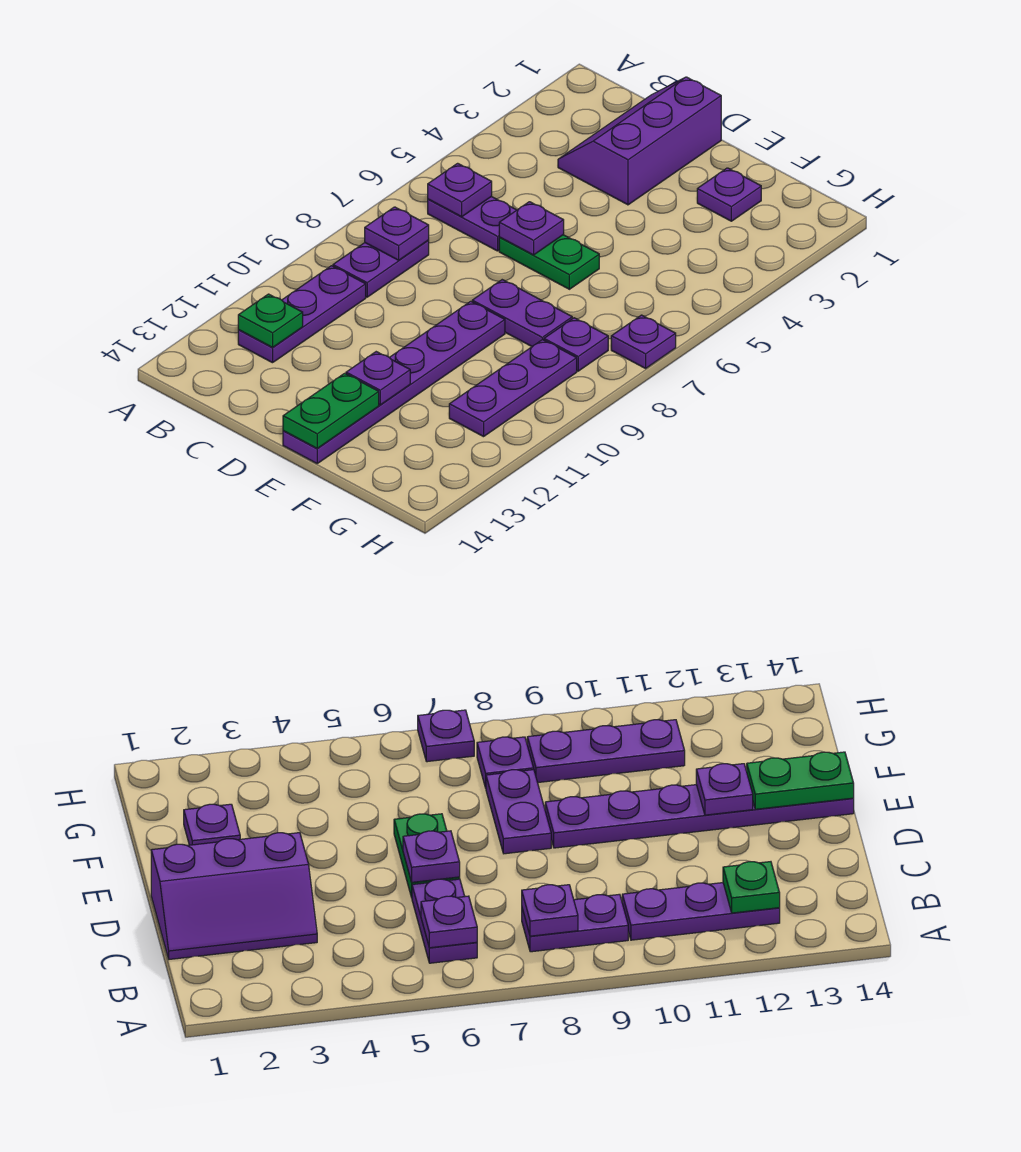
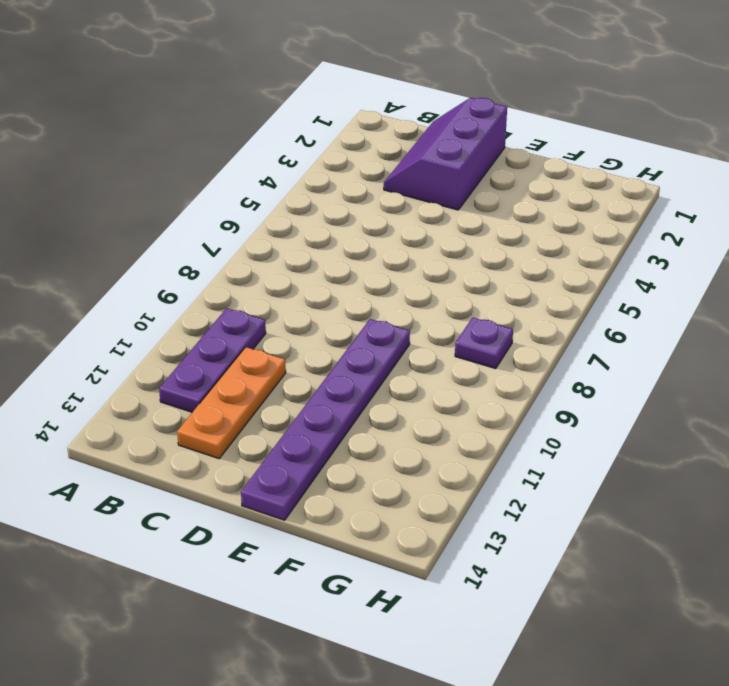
orange plate C11:C13 level 1 -> none
none -> purple plate B6:C6 level 1
none -> purple plate B8:B9 level 1
none -> green plate D6:E6 level 1

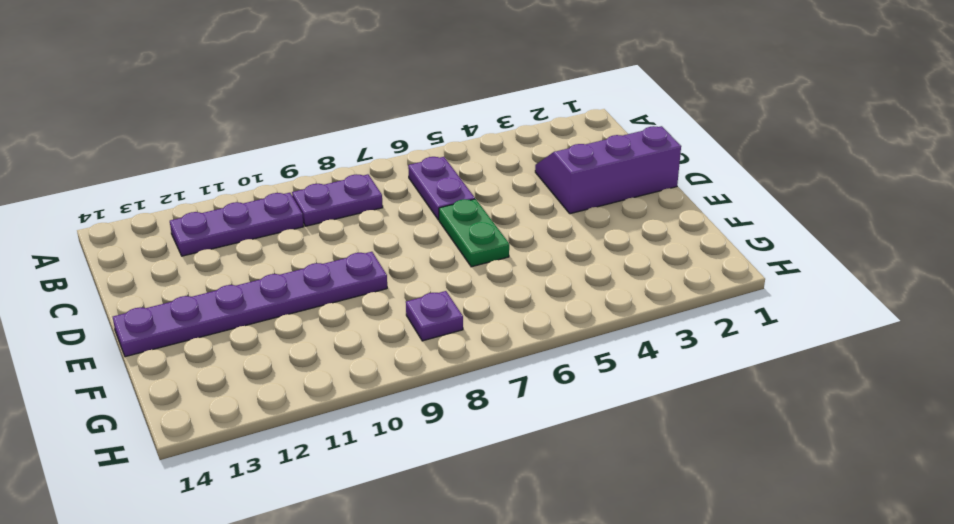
none -> purple plate E8:F8 level 1
none -> purple plate F2 level 1
none -> purple plate G9:G11 level 1

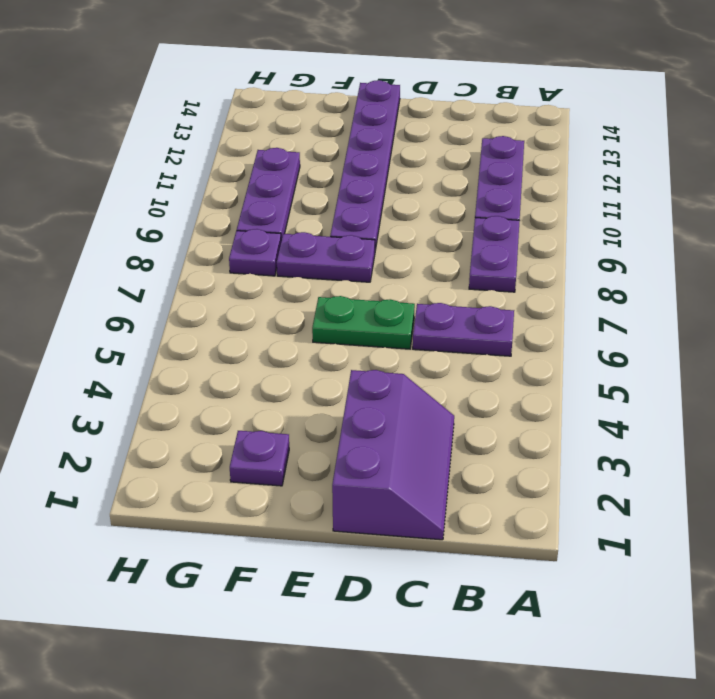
none -> purple plate H7 level 1
none -> purple plate B6 level 2
none -> purple plate B8 level 2

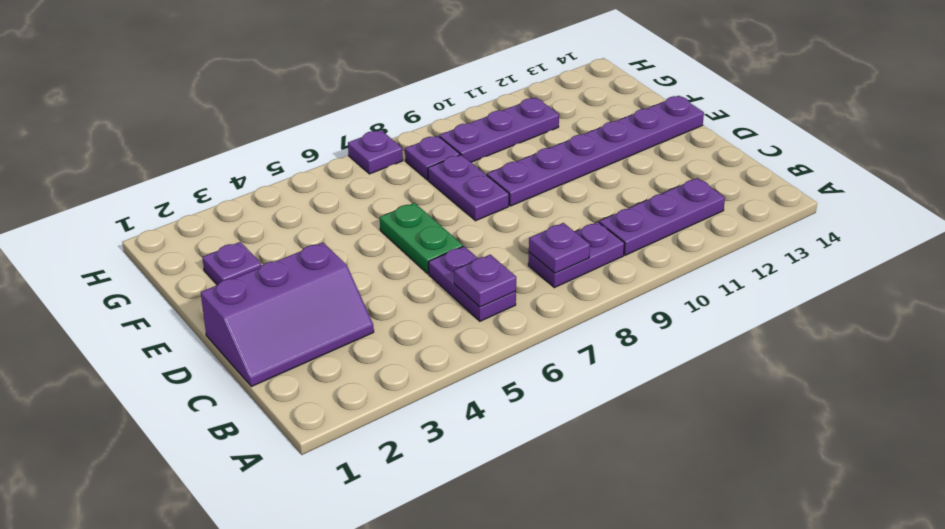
none -> green plate B12 level 2
none -> purple plate D6 level 2
none -> purple plate E12 level 2

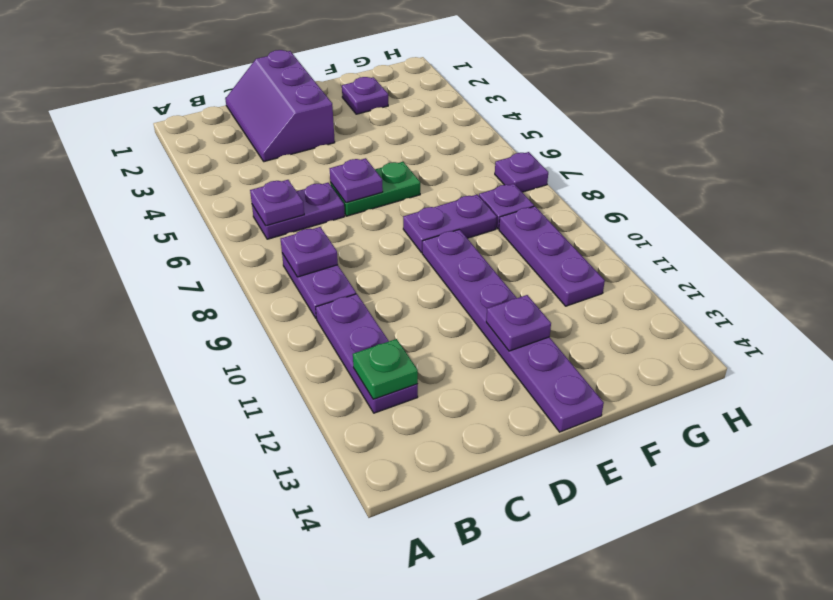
none -> green plate E13:E14 level 2

